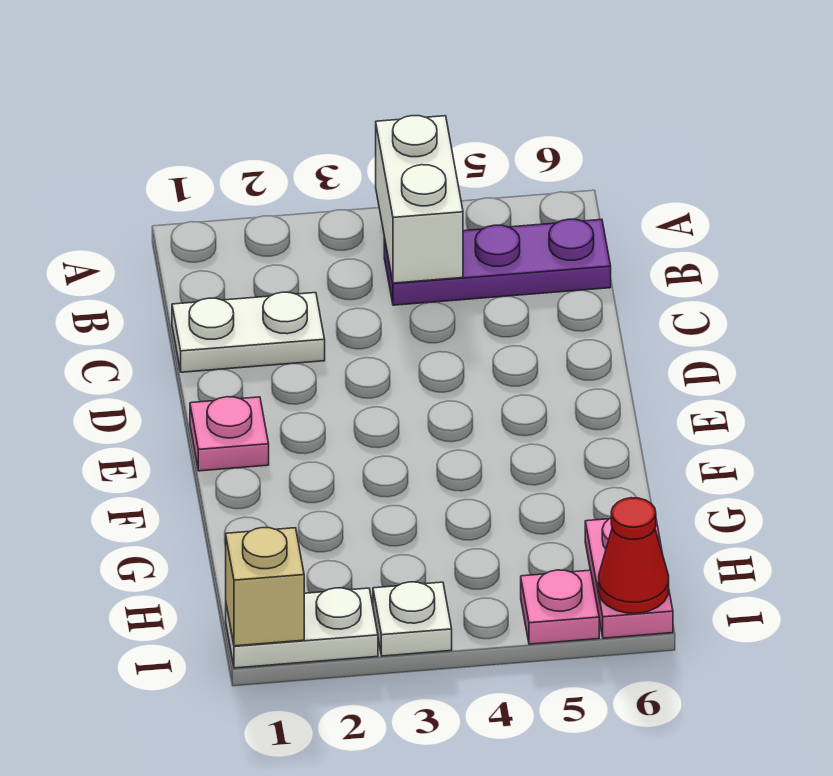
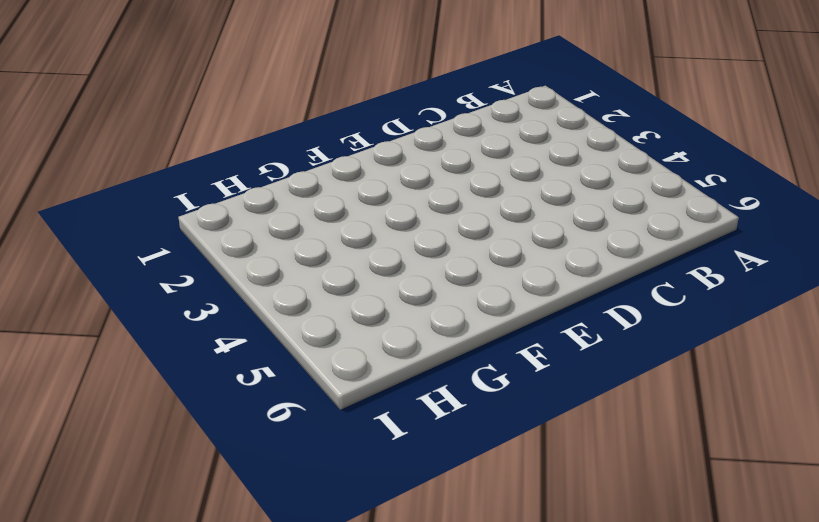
none -> purple plate B4:B6 level 1
none -> white plate C1:C2 level 1

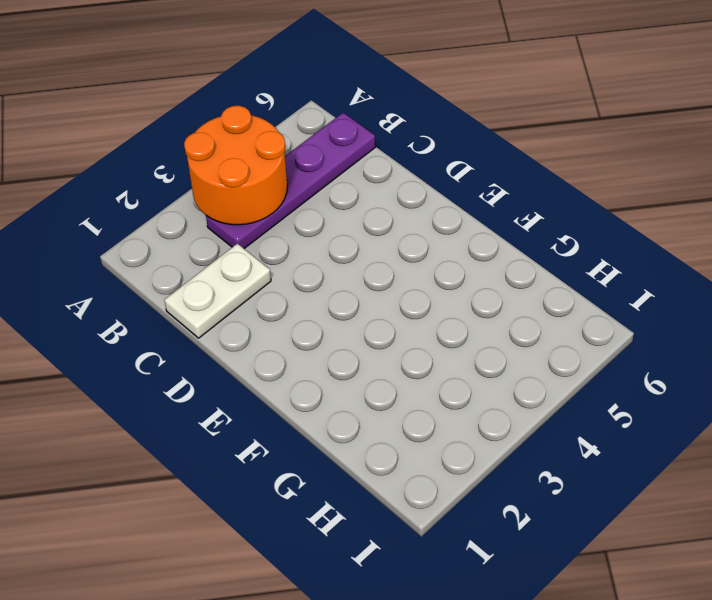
orange round brick A3:B4 level 2 -> white brick A4:B4 level 2
purple plate B3:B6 level 1 -> purple plate B4:B6 level 1
none -> pink plate E1 level 1
none -> pink plate H6:I6 level 1

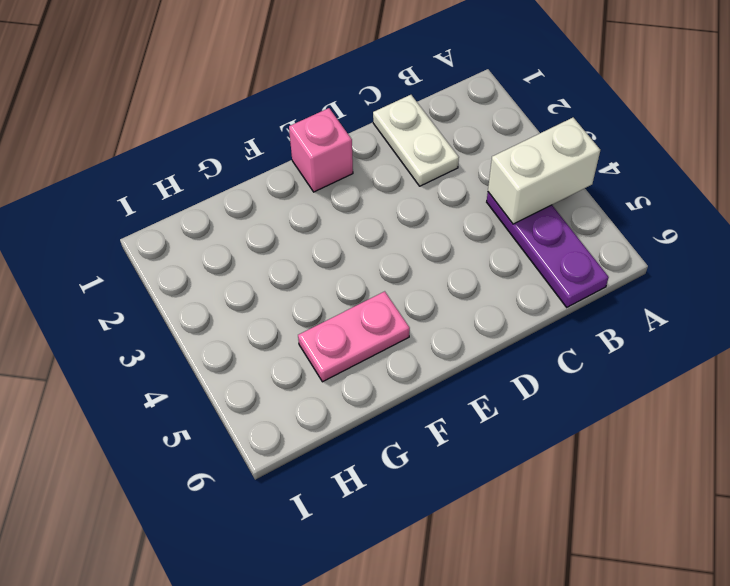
pink brick E1 level 1 -> pink plate E1 level 1
pink plate F5:G5 level 1 -> pink plate H6:I6 level 1
none -> white plate I1:I2 level 1
none -> white plate I3 level 1

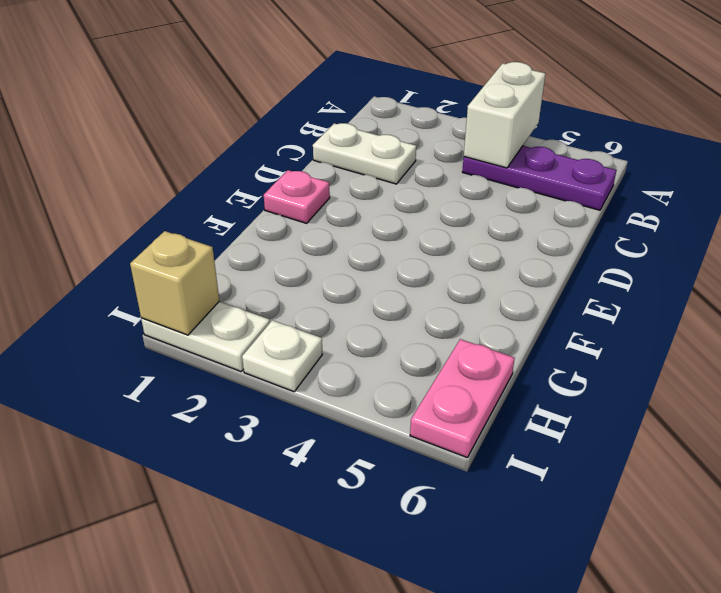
none -> pink plate I5 level 1
none -> red cone I6 level 2

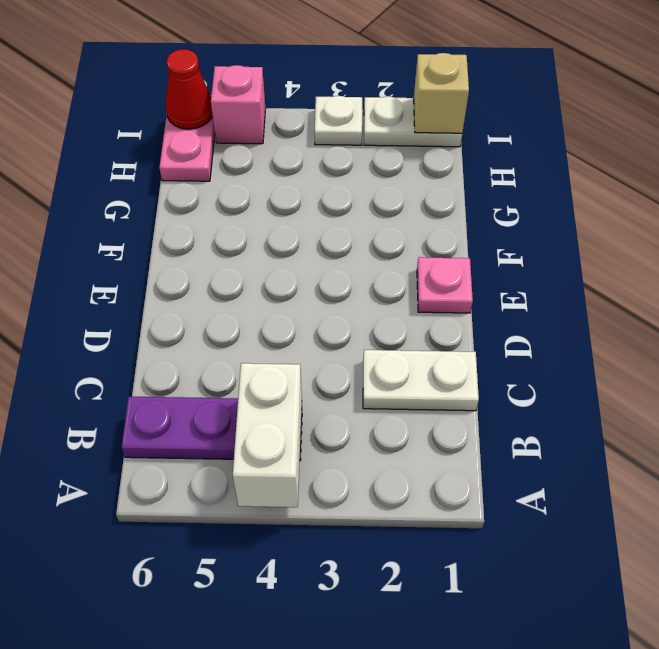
pink brick I5 level 1 -> pink plate I5 level 1

